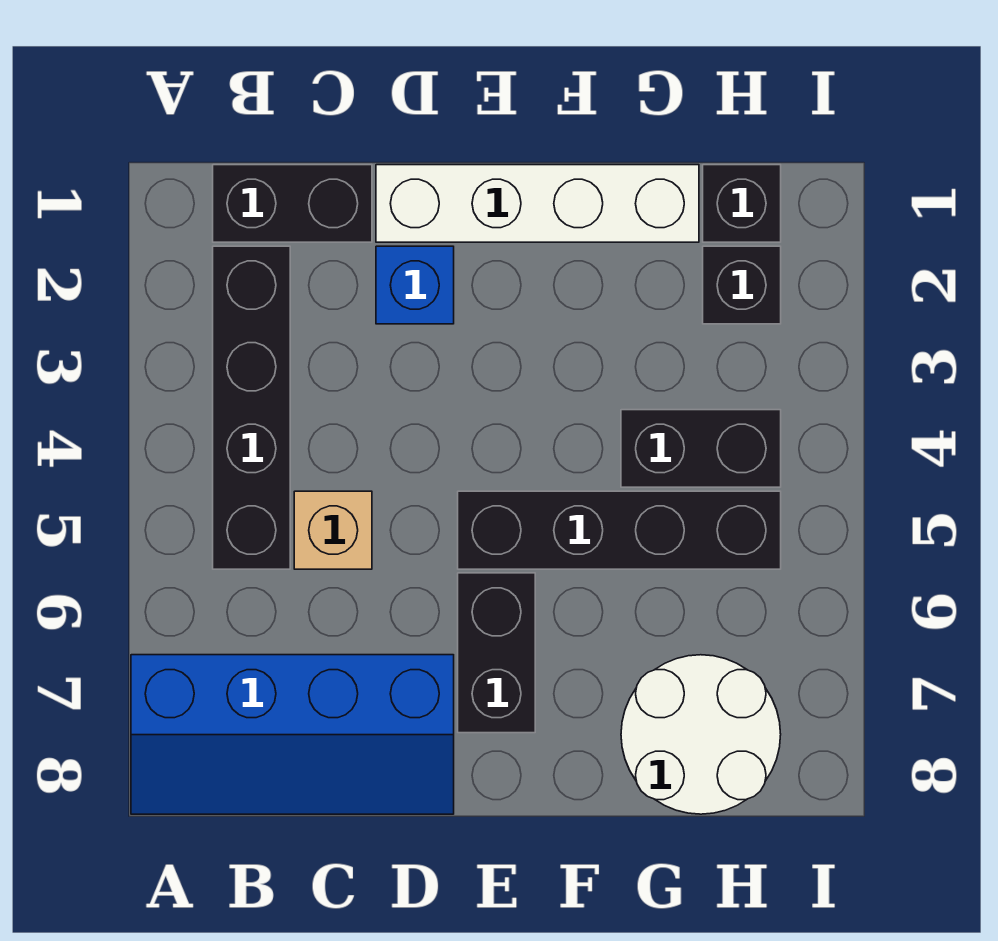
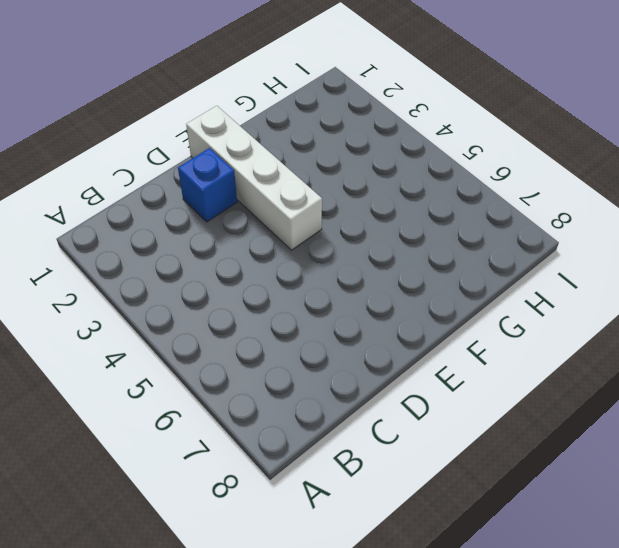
white brick E1:E4 level 1 -> white brick D1:G1 level 1
none -> blue slope A7:D8 level 1 top 7
none -> black brick B1:C1 level 1
none -> black brick B2:B5 level 1

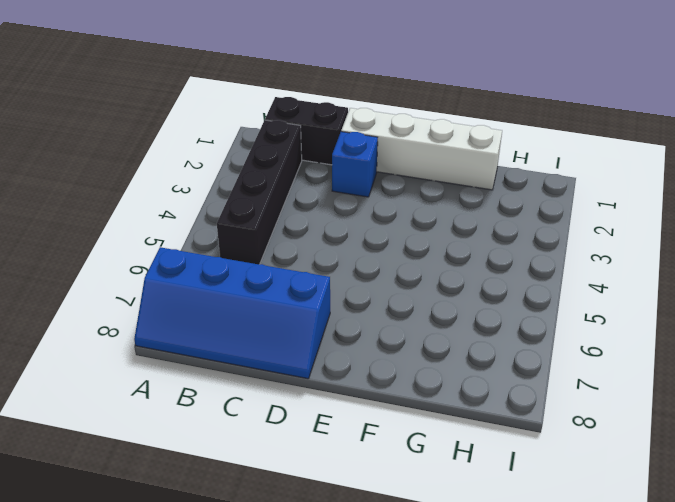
none -> tan brick C5 level 1
none -> black brick E5:H5 level 1
none -> black brick E6:E7 level 1

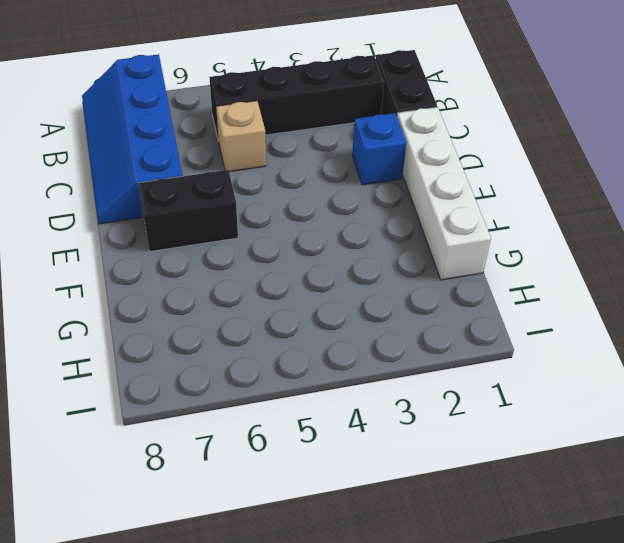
none -> black brick E5:H5 level 1
none -> black brick G4:H4 level 1
none -> white round brick G7:H8 level 1

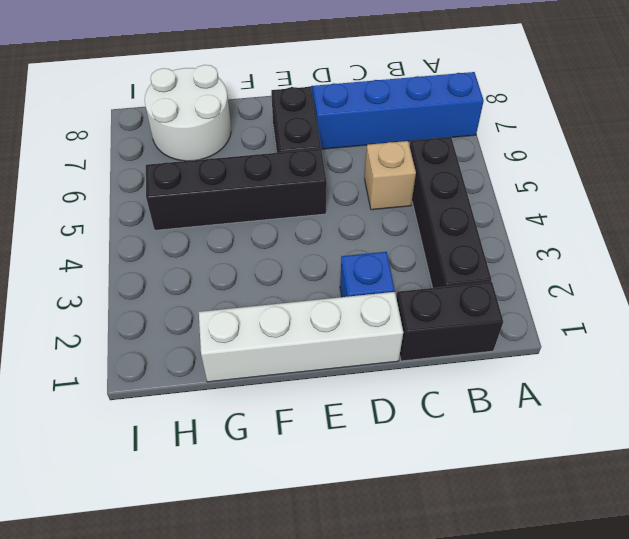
none -> black brick G4:H4 level 1
none -> black brick H1 level 1
none -> black brick H2 level 1

